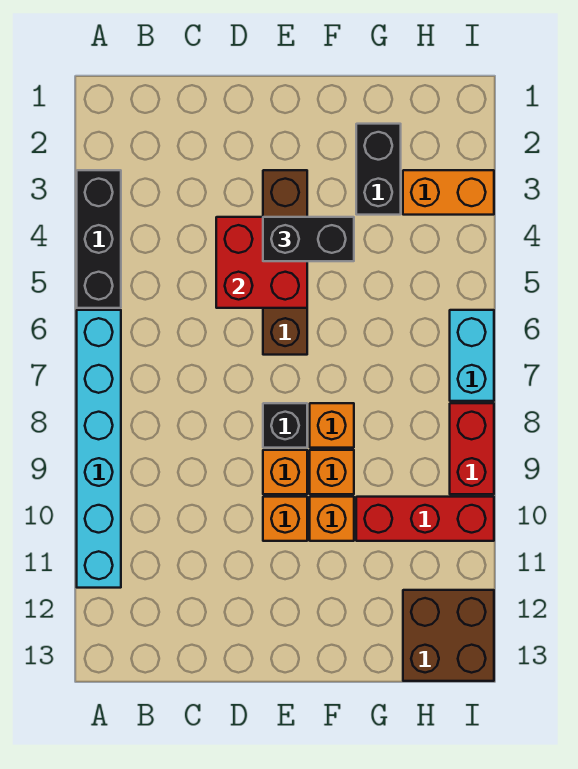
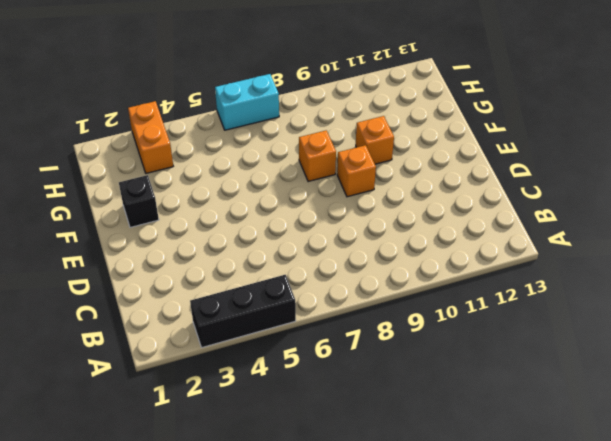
black brick F2 level 1 -> black brick E8 level 1
none -> cyan brick A6:A11 level 1
none -> brown brick E3:E6 level 1
none -> orange brick E10 level 1

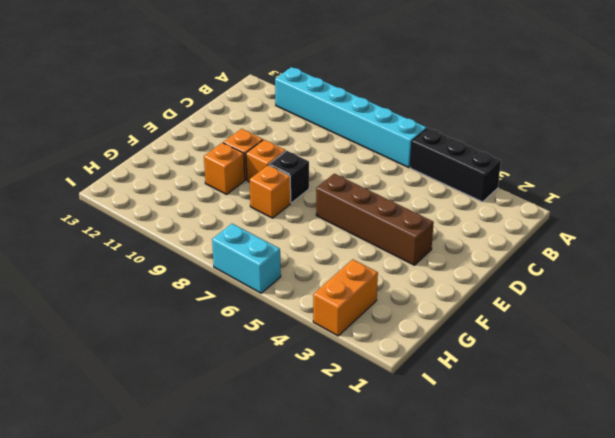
none -> orange brick F9 level 1
none -> black brick G2:G3 level 1
none -> red brick G10:I10 level 1

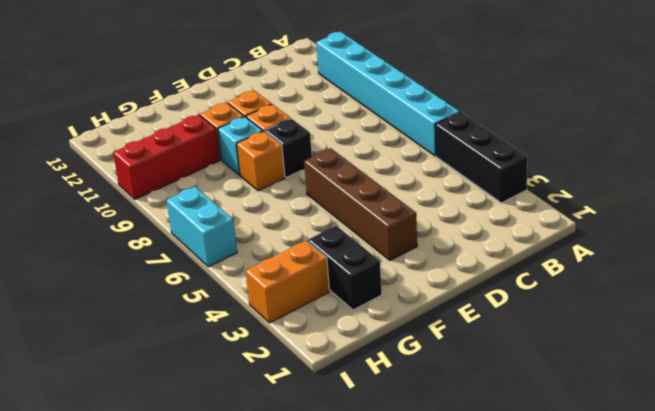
cyan brick F9 level 1 -> orange brick F9 level 1
none -> brown brick H12:I13 level 1
none -> red brick I8:I9 level 1
none -> red brick D4:E5 level 2

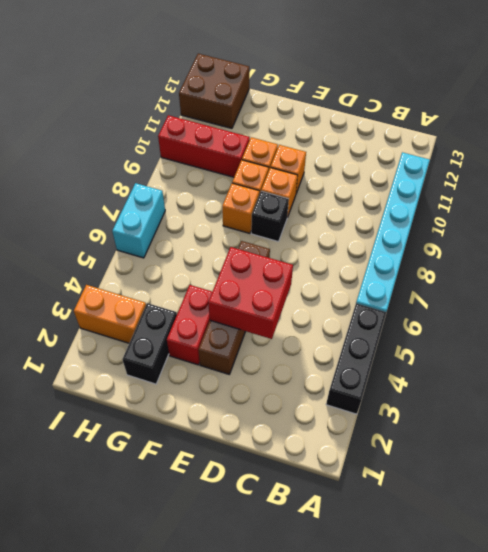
red brick F3:F4 level 1 -> red brick I8:I9 level 1
none -> black brick E4:F4 level 3

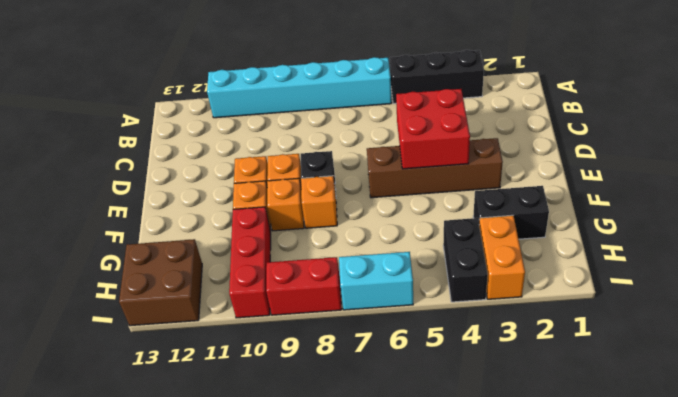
black brick H4:I4 level 1 -> black brick E4:F4 level 3

